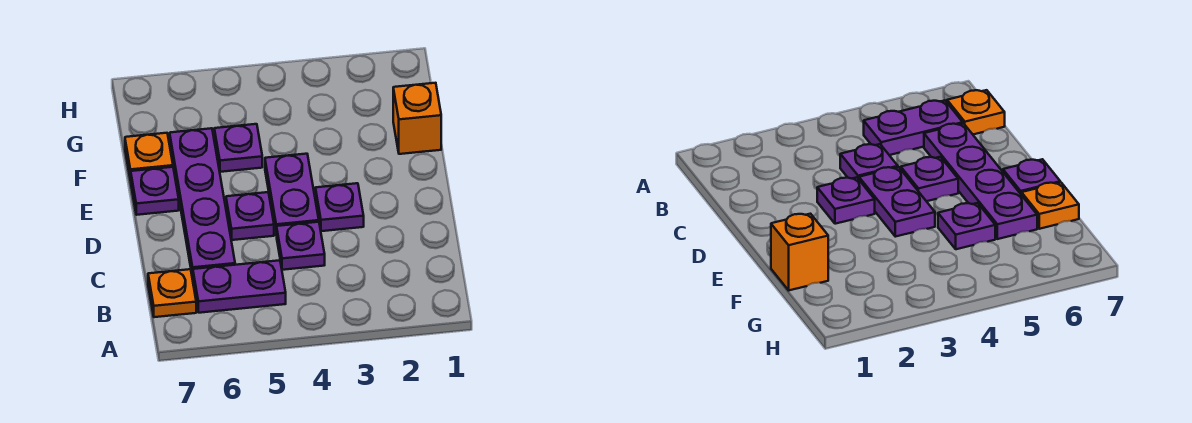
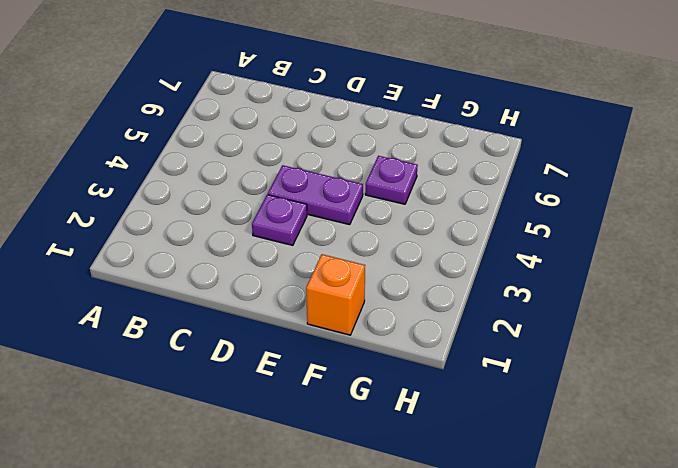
none -> purple plate B5:B6 level 1
none -> orange plate B7 level 1

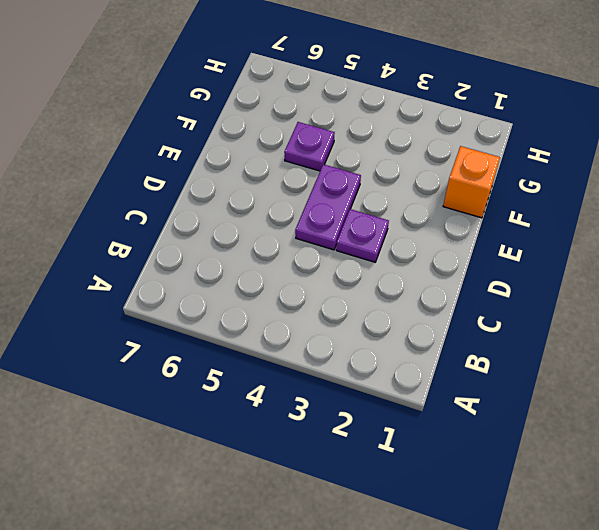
none -> purple plate B5:B6 level 1
none -> orange plate B7 level 1

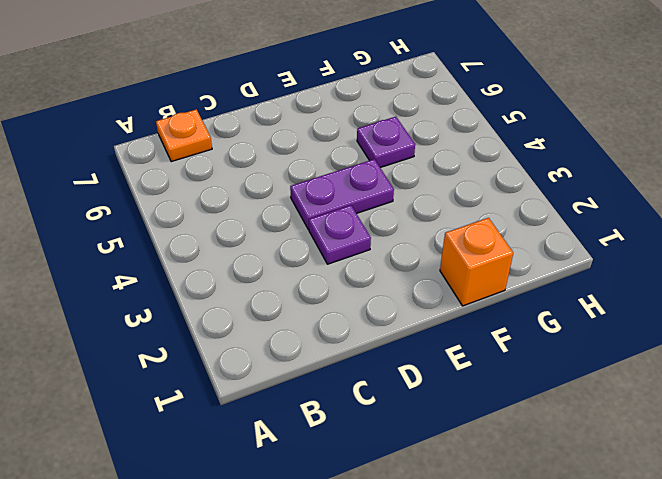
none -> purple plate B5:B6 level 1
none -> purple plate C4 level 1

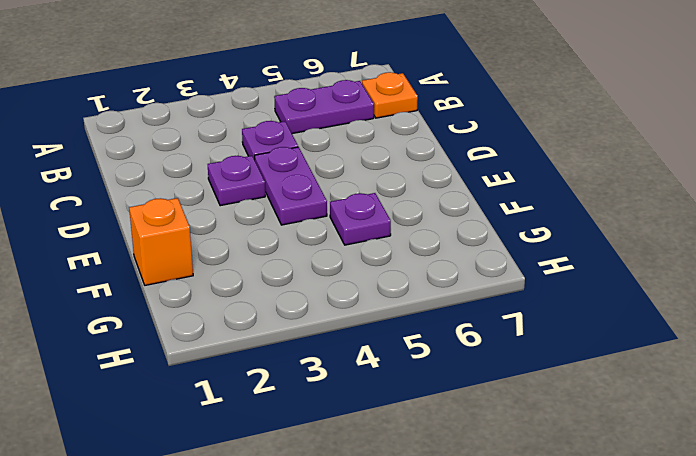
none -> purple plate C6:F6 level 1
none -> purple plate D5 level 1

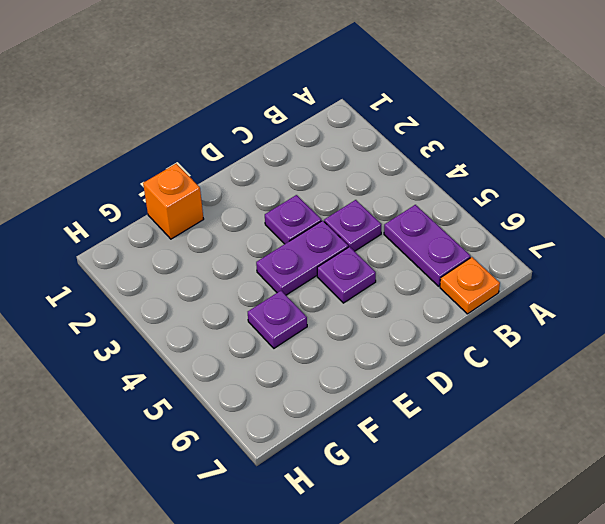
none -> purple plate C6:F6 level 1
none -> purple plate E7 level 1

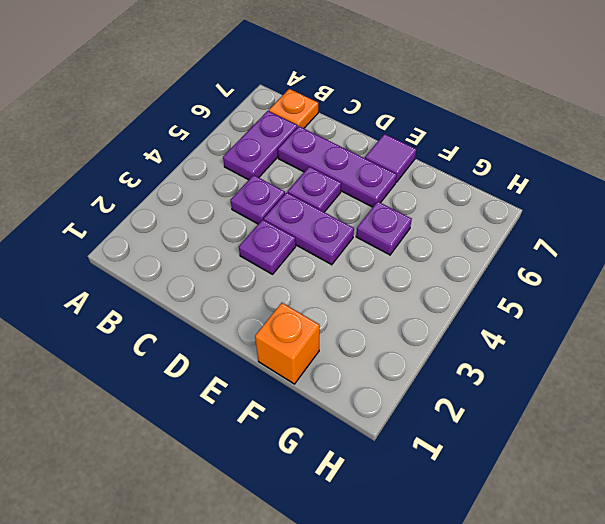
purple plate C6:E6 level 1 -> purple plate C6:F6 level 1
purple tile E7 level 1 -> purple plate E7 level 1
none -> orange plate F7 level 1

